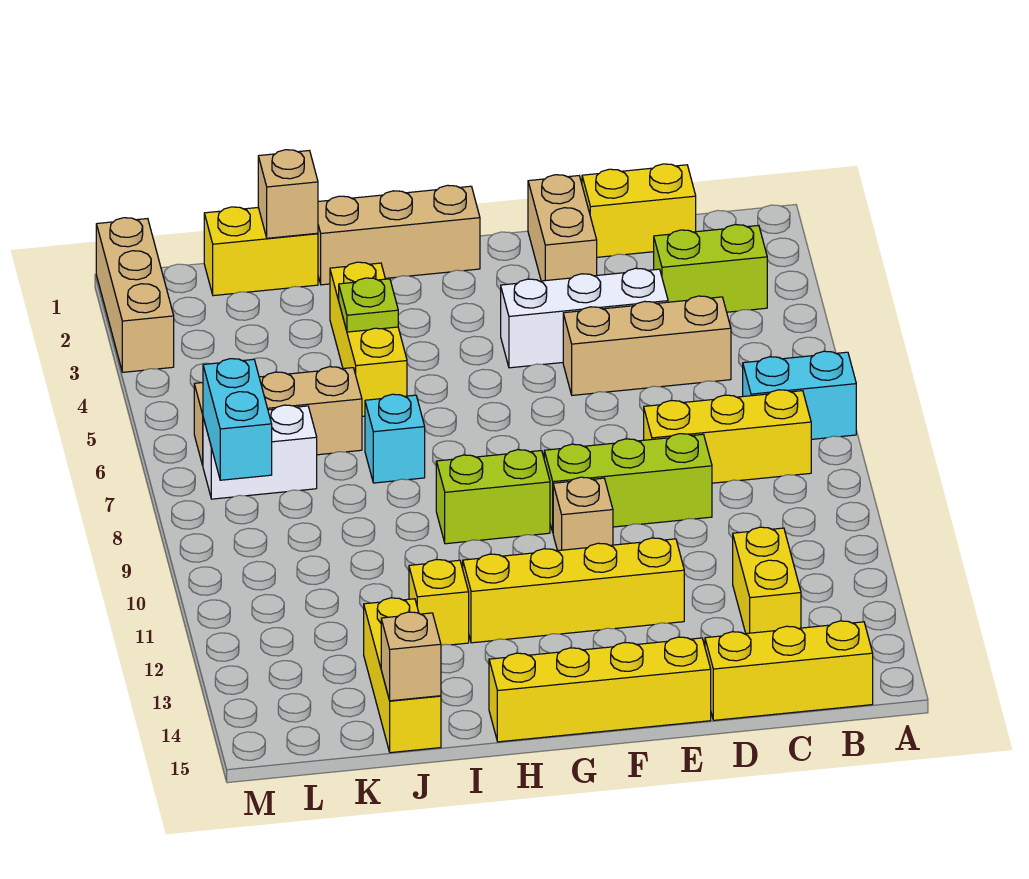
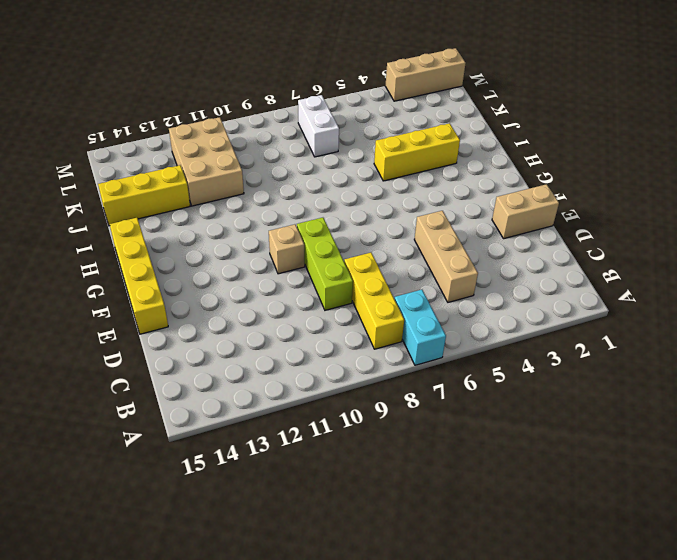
tan brick J11:L12 level 1 -> none
none -> lime brick B3:C3 level 1
none -> yellow brick B15:D15 level 1
none -> yellow brick C1:D1 level 1

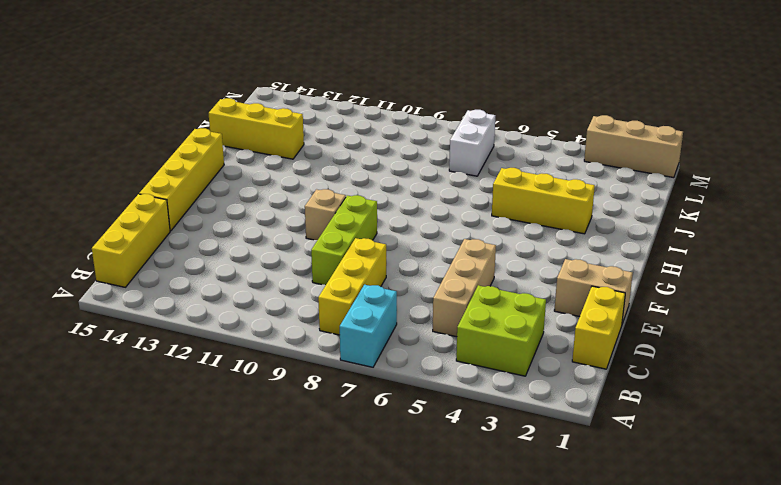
lime brick B3:C4 level 1 -> lime brick B3:C3 level 1
none -> yellow brick C12:C13 level 1
none -> white brick D4:F4 level 1
none -> yellow brick E12:H12 level 1

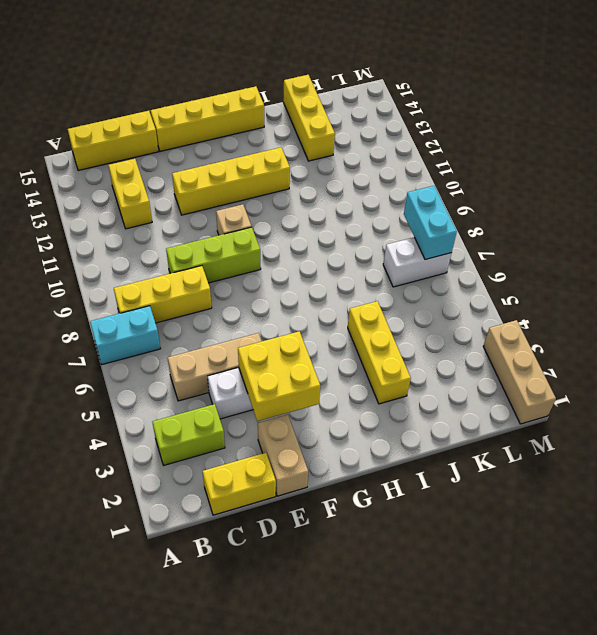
yellow brick E3:F4 level 2 -> none
none -> tan brick G1:I1 level 1
none -> lime brick G9:H9 level 1
none -> cyan brick I7 level 1

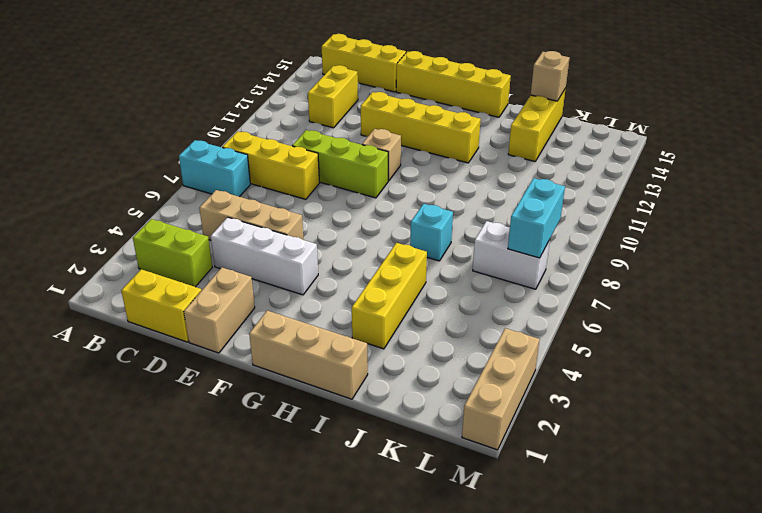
none -> lime brick G9:H9 level 1
none -> yellow brick I12 level 1
none -> yellow brick J1:K1 level 1

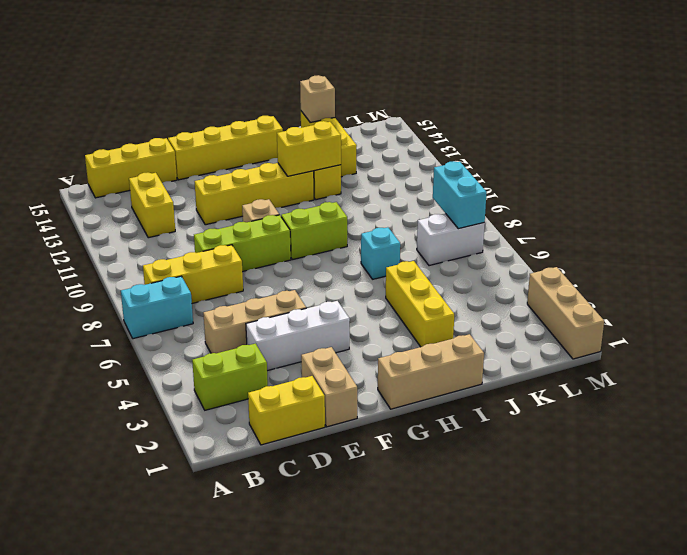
yellow brick H12:I12 level 2 -> yellow brick J1:K1 level 1
none -> tan brick J6:L6 level 1
none -> lime plate I4 level 2
none -> tan brick J1 level 2

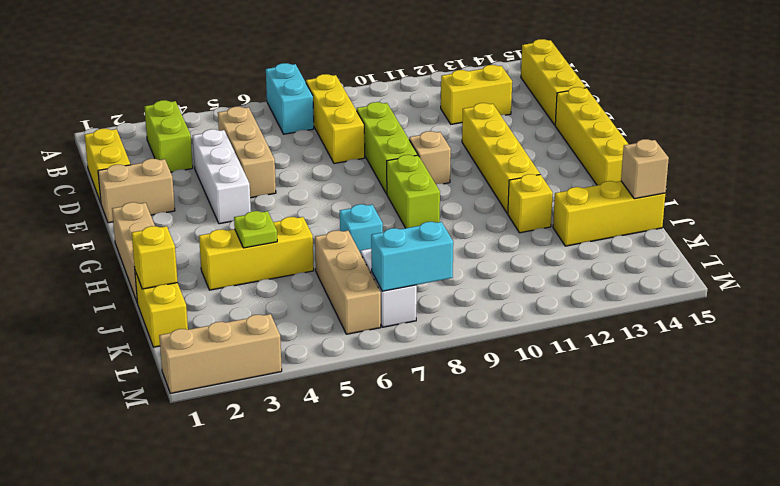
yellow brick J1 level 2 -> tan brick J1 level 2

